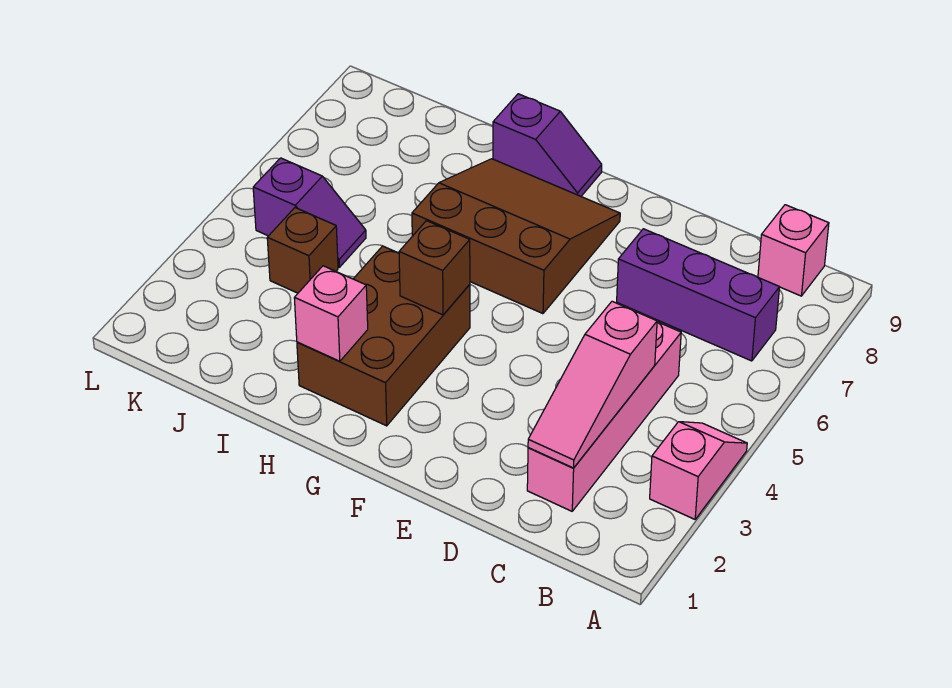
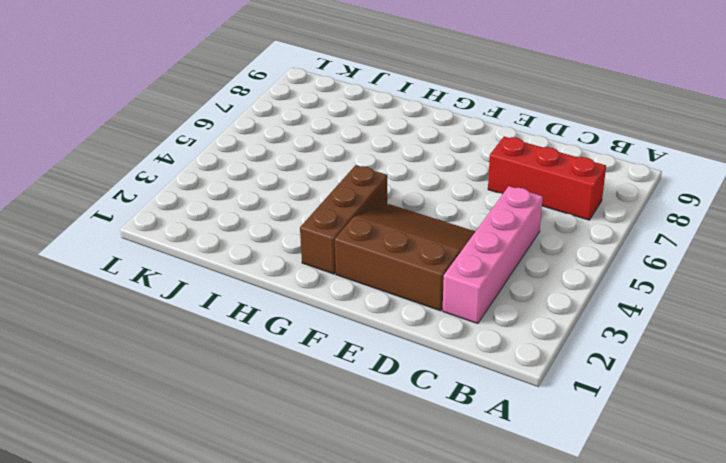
red brick B7:D7 level 1 -> purple brick B7:D7 level 1
brown slope D2:F4 level 1 top 2 -> brown slope F6:H8 level 1 top 6
brown brick G2:G4 level 1 -> brown brick G2:H4 level 1
none -> pink slope A3:A4 level 1 top 3
none -> pink brick B9 level 1
none -> purple slope G9:H9 level 1 top H

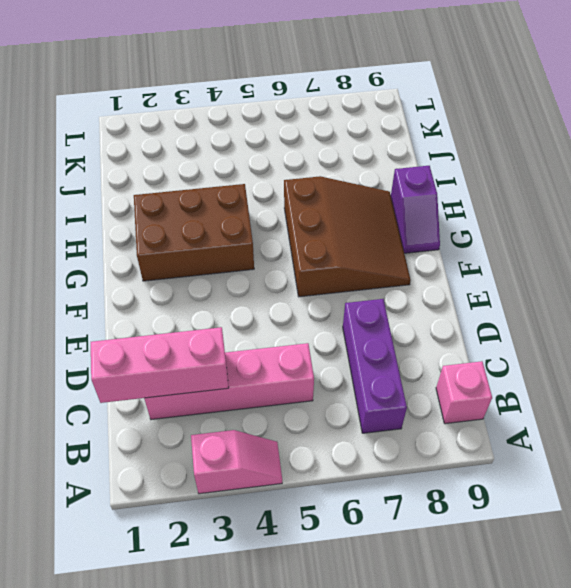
pink brick C1:C3 level 2 -> pink slope C2:C4 level 2 top 4
none -> brown brick J4 level 1
none -> purple slope J5:K5 level 1 top K
none -> brown brick G4 level 2

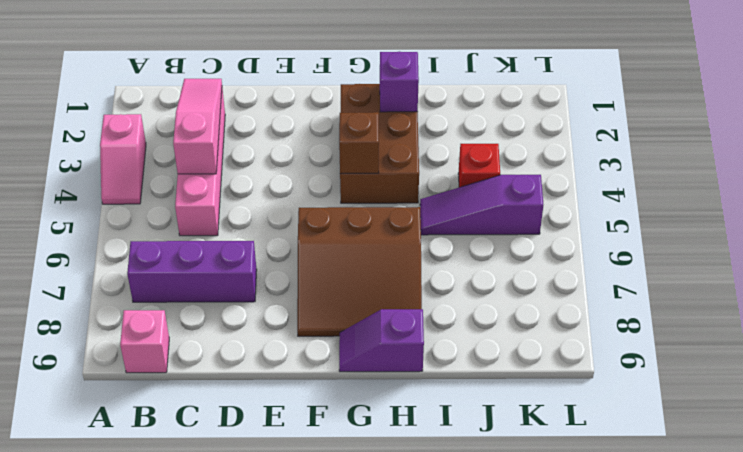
purple brick H2 level 2 -> pink brick H2 level 2
purple slope I5:K5 level 1 top K -> purple slope J5:K5 level 1 top K
red brick J4 level 1 -> brown brick J4 level 1

